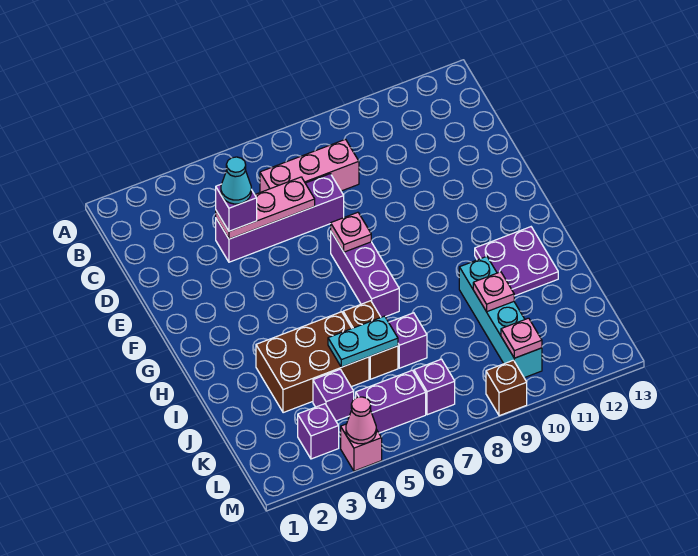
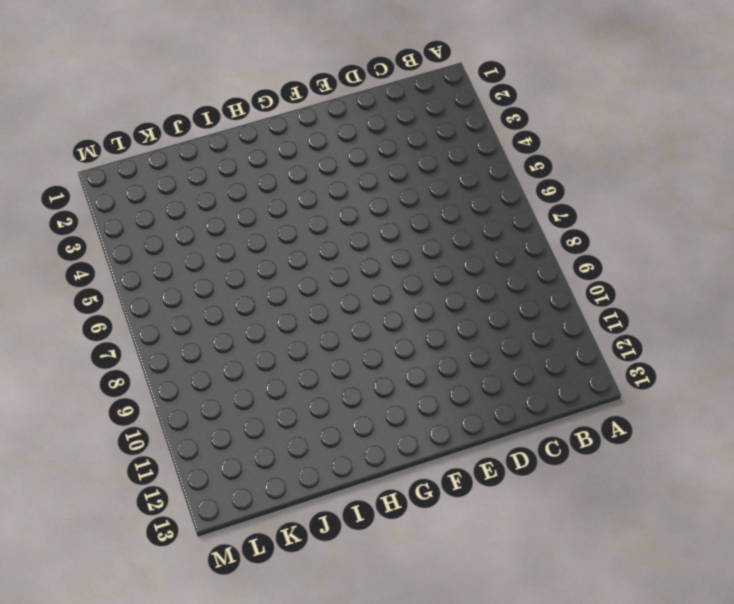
none -> pink brick C6:C8 level 1
none -> purple brick D4:D7 level 1
none -> purple brick F7:H7 level 1

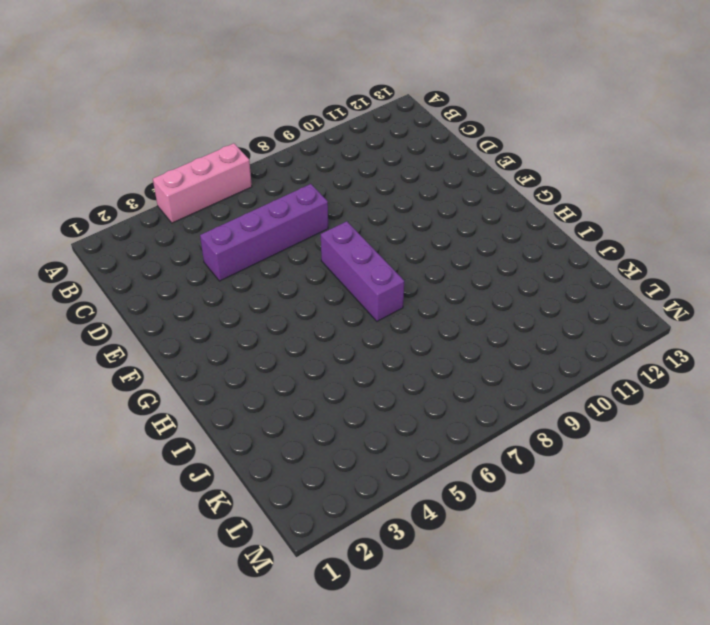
pink brick A4:A6 level 1 -> pink brick C6:C8 level 1
none -> purple plate H11:I12 level 1
none -> brown brick I3:J5 level 1
none -> brown brick I6:J6 level 1

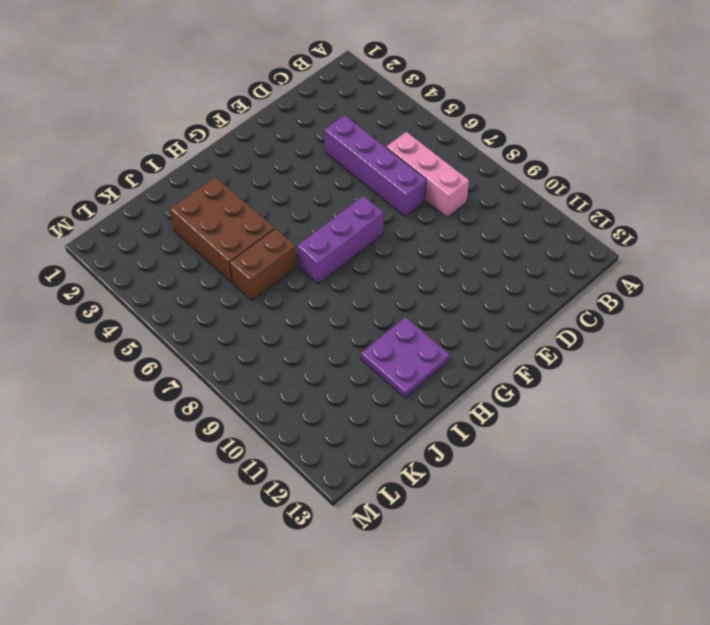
none -> cyan brick I10:L10 level 1
none -> purple brick J7 level 1
none -> purple brick K4 level 1

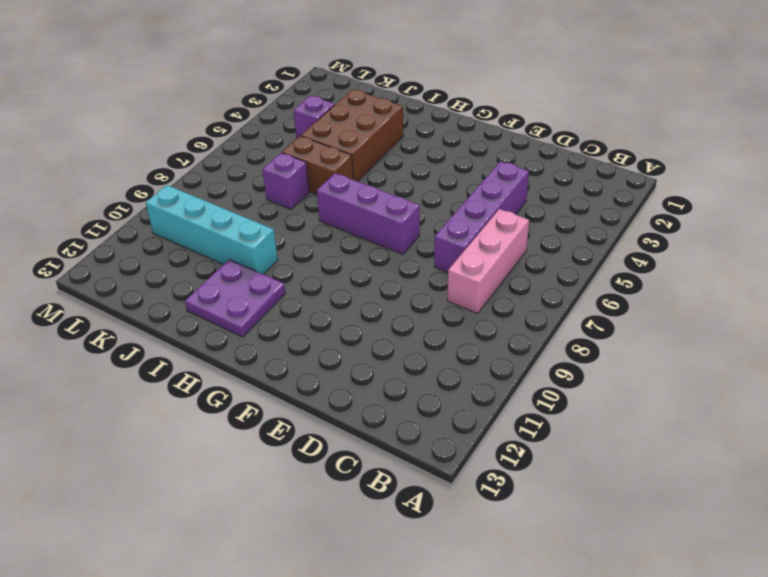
none -> purple brick L3 level 1
none -> purple brick L5:L6 level 1
none -> purple brick L7 level 1

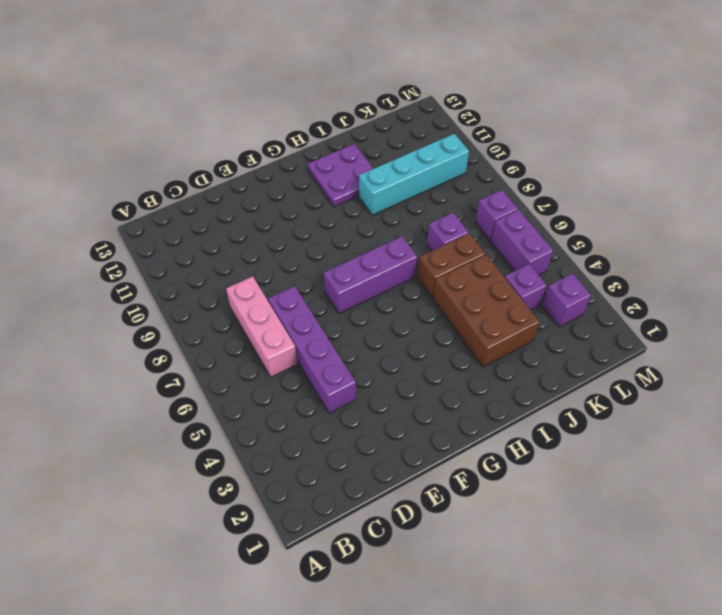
none -> pink brick M4 level 1
none -> brown brick M9 level 1
none -> pink plate D4:D6 level 2

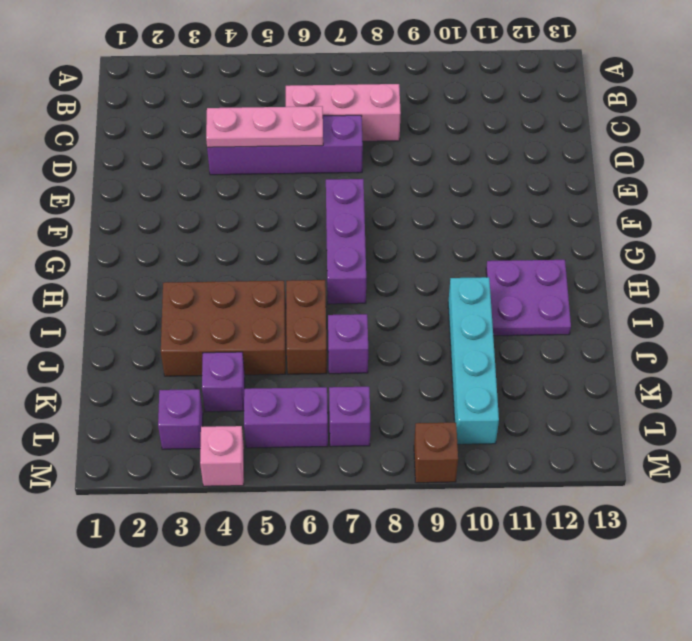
none -> pink plate F7 level 2
none -> cyan plate J5:J6 level 2
none -> pink plate J10 level 2

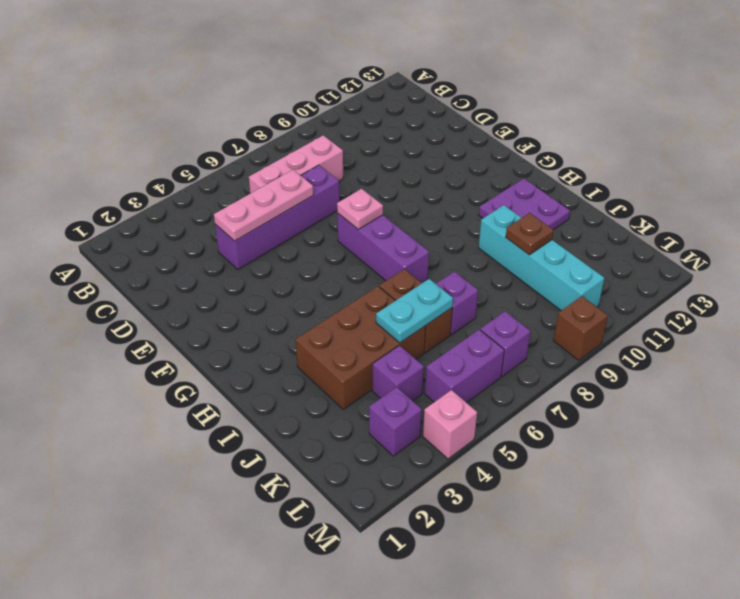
brown plate J10 level 2 -> pink plate J10 level 2
none -> pink plate L10 level 2
none -> pink cone M4 level 2
none -> purple brick D4 level 3

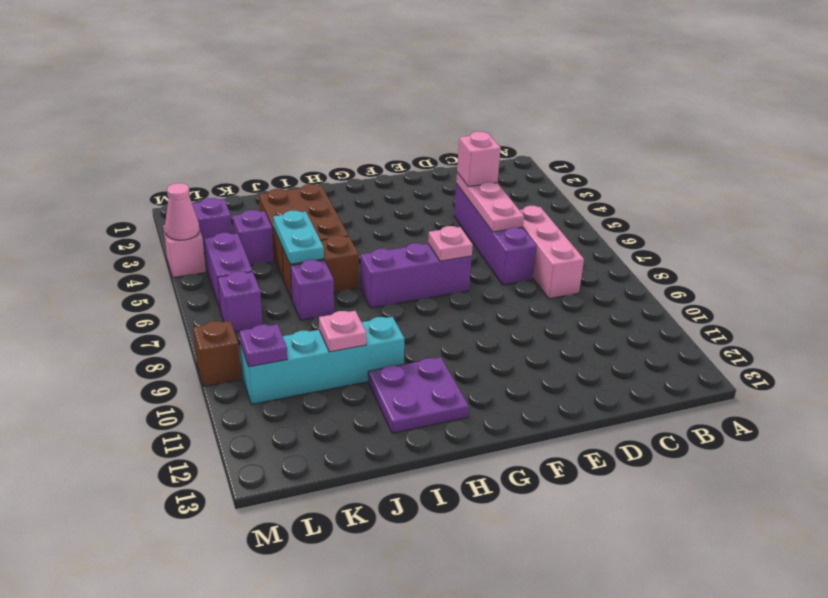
pink brick D4 level 3 -> purple brick D4 level 3
purple plate L10 level 2 -> pink plate L10 level 2
none -> cyan cone D4 level 4

